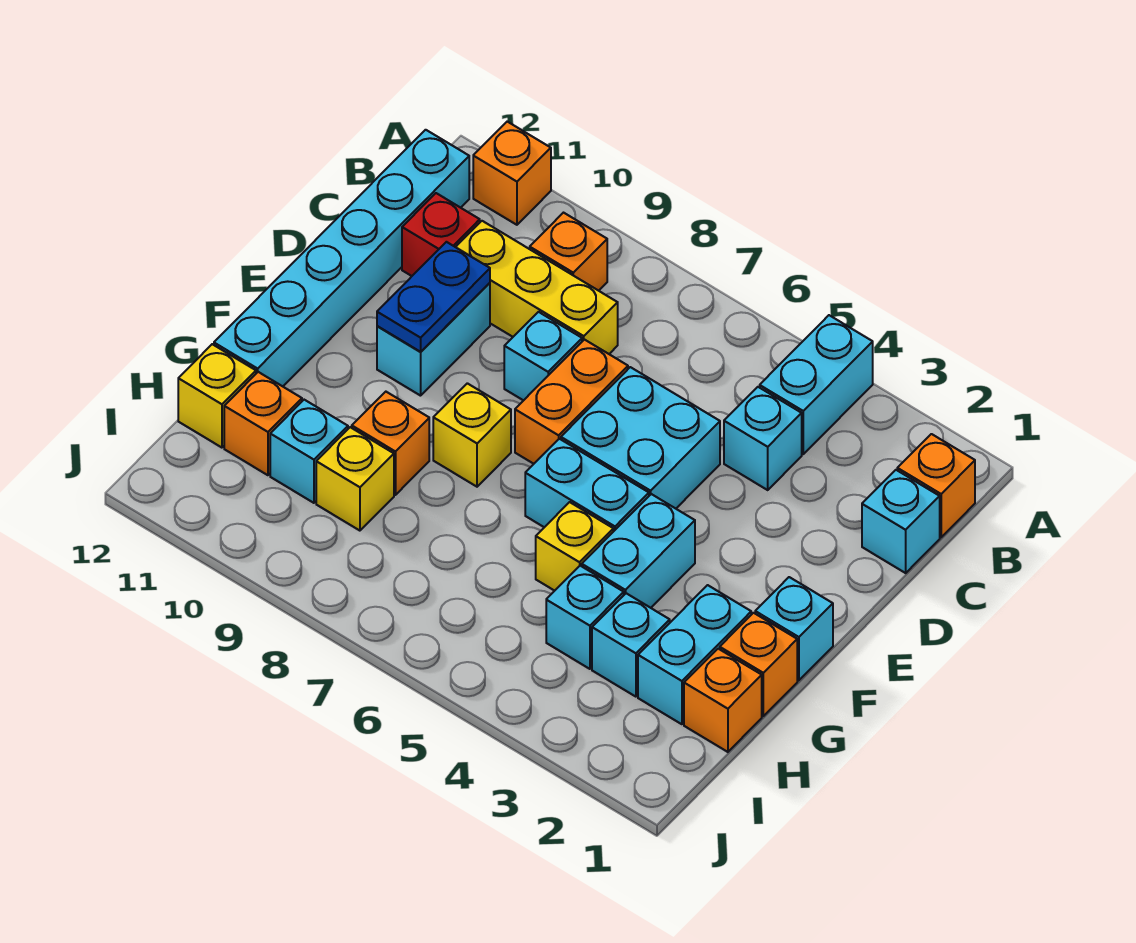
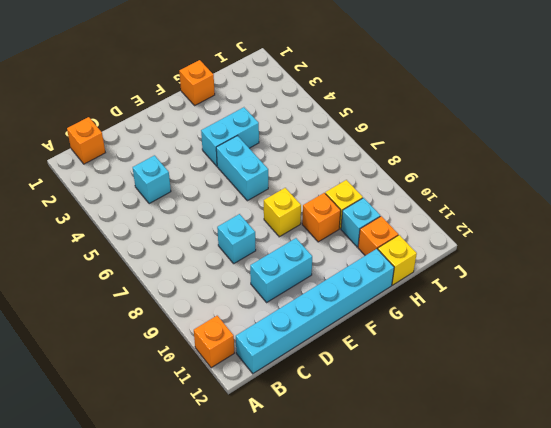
none -> cyan brick A4:B4 level 1
none -> orange brick B9 level 1
none -> cyan brick C1 level 1

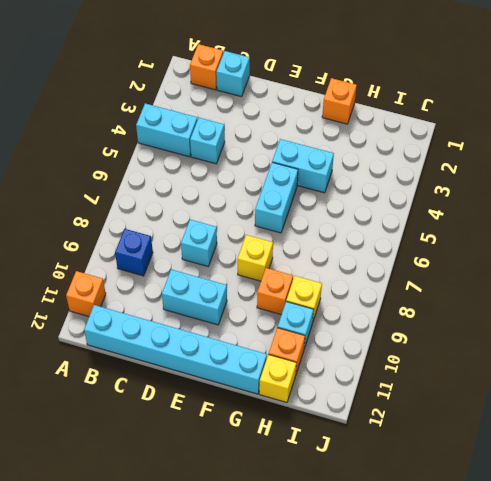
blue brick B9 level 1 -> orange brick B9 level 1
none -> yellow brick C8:C10 level 1
none -> red brick C11 level 1
none -> cyan brick D5:E6 level 1

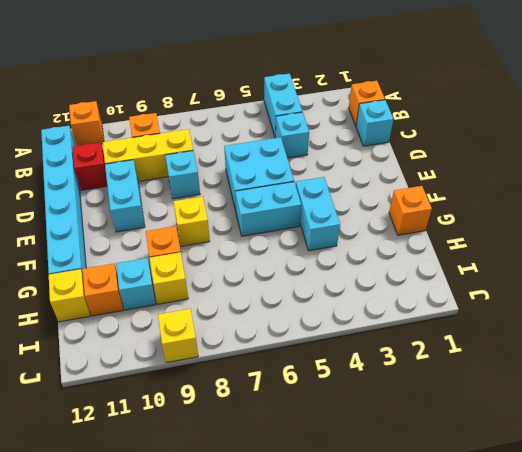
yellow brick J9 level 1 -> yellow brick G5 level 1
none -> orange brick D7:E7 level 1
none -> cyan brick F1 level 1
none -> cyan brick G2:H2 level 1

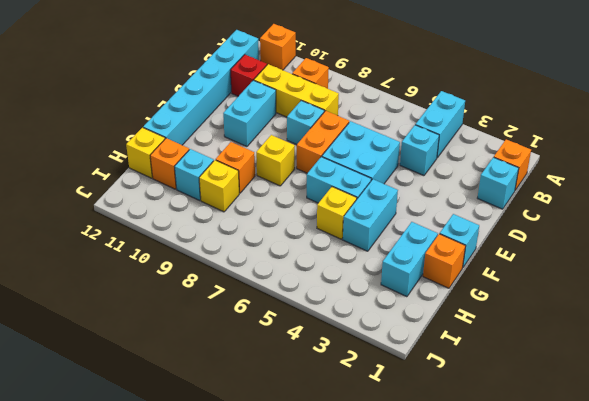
none -> orange brick H1 level 1
none -> cyan brick H3 level 1
none -> cyan brick H4 level 1

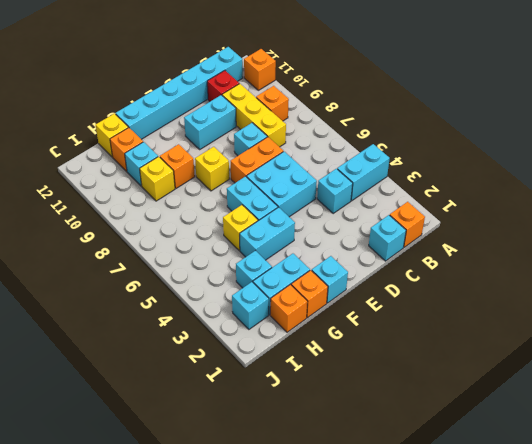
cyan brick I2 level 1 -> cyan brick H4 level 1
none -> blue plate D10:E10 level 2

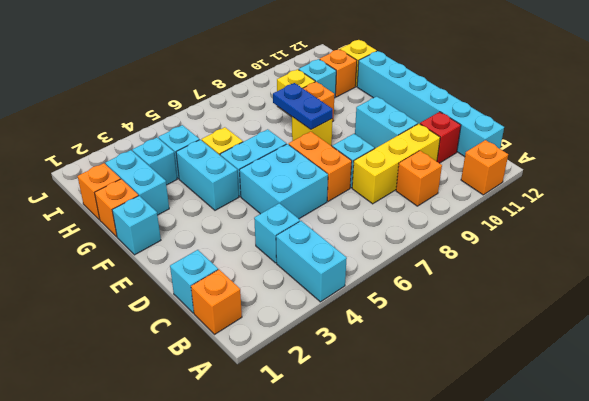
blue plate F8:G8 level 2 -> blue plate D10:E10 level 2

